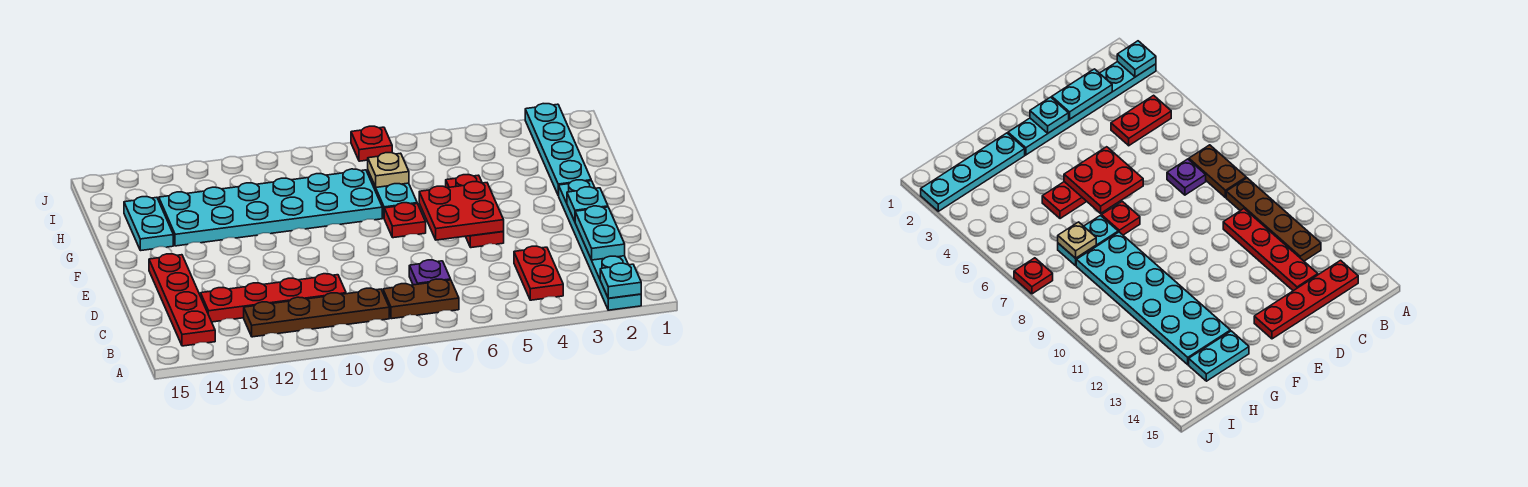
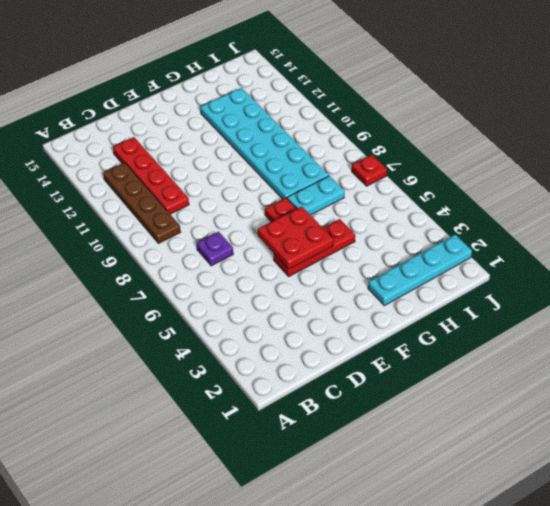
none -> cyan plate A2:F2 level 1
none -> red plate B4:C4 level 1
none -> brown plate B7:B8 level 1

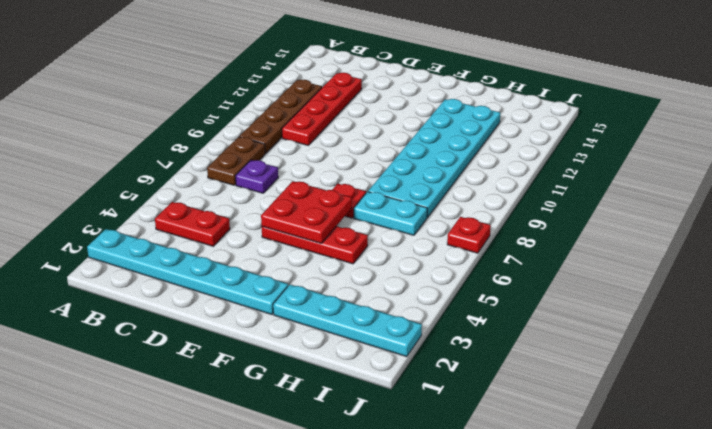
none -> red plate B14:E14 level 1
none -> cyan plate G14:H14 level 1
none -> cyan plate A2 level 2

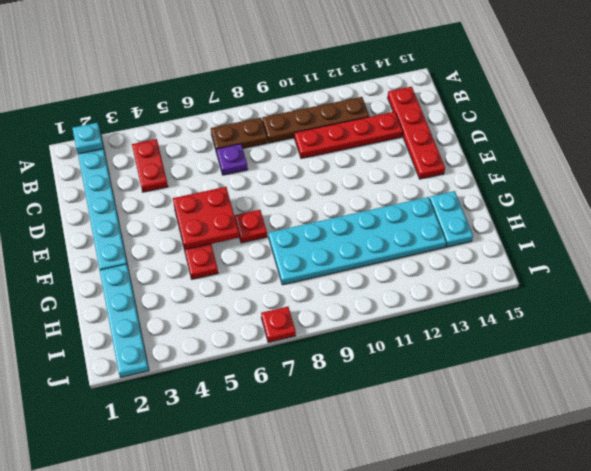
none -> cyan plate G7:H7 level 1
none -> cyan plate C2:D2 level 2
none -> cyan plate E2 level 2

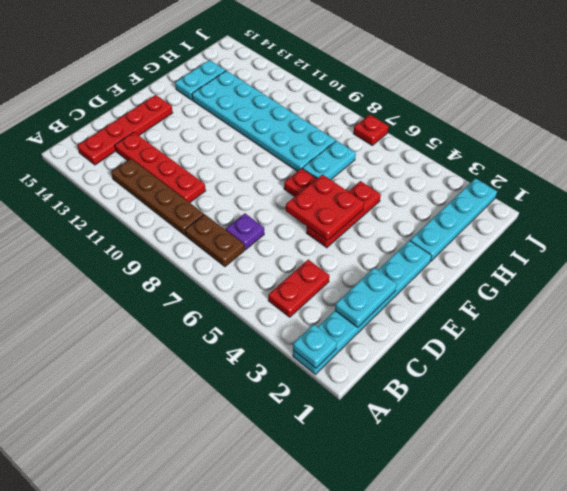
none -> cyan plate E2 level 2
none -> tan plate H7 level 2

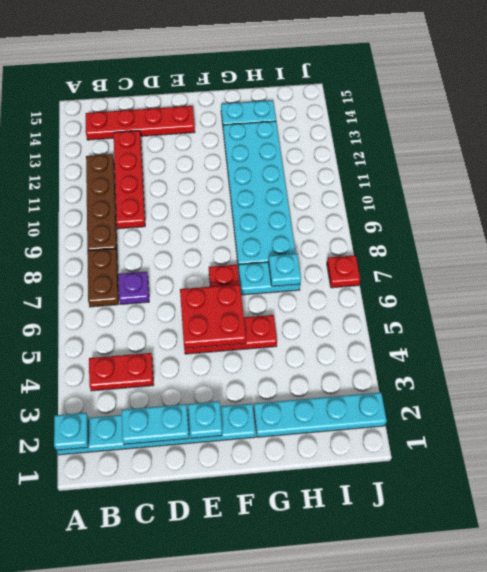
cyan plate H7 level 2 -> tan plate H7 level 2

